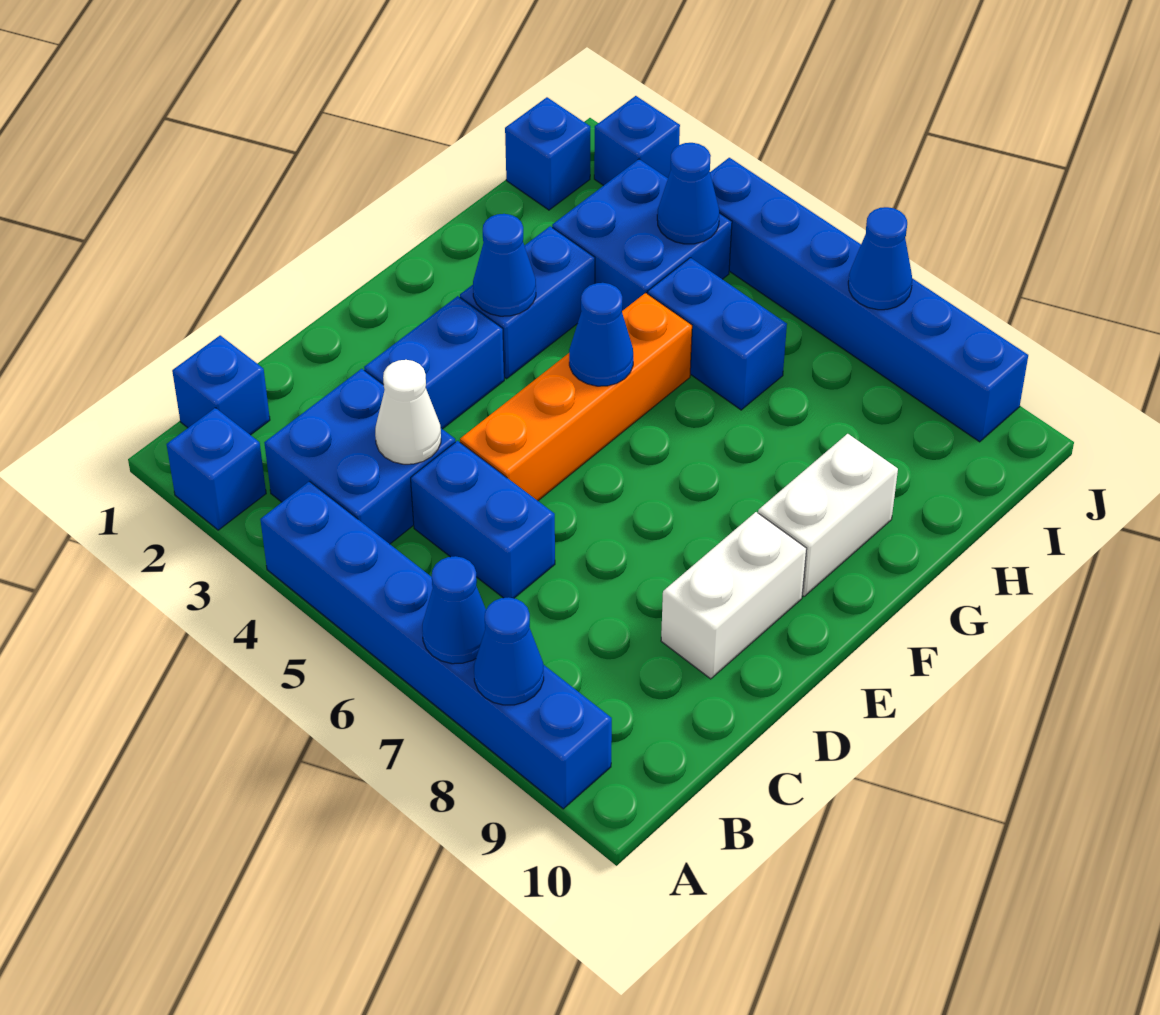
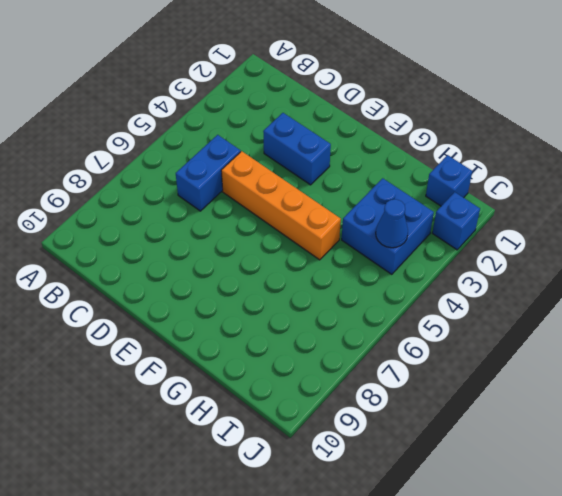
none -> blue brick A2 level 1
none -> blue brick A4:A9 level 1
none -> blue brick B1 level 1

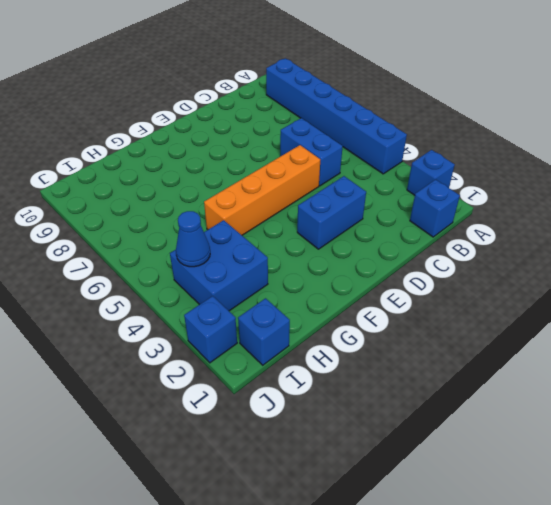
none -> blue brick B3:C4 level 1
none -> white brick D9:E9 level 1
none -> blue brick F3:G3 level 1

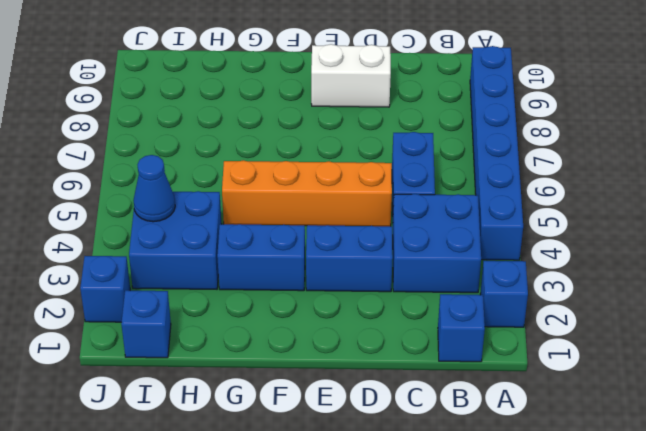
none -> white brick F9:G9 level 1
none -> blue brick H5:H6 level 1
none -> blue brick J4:J9 level 1

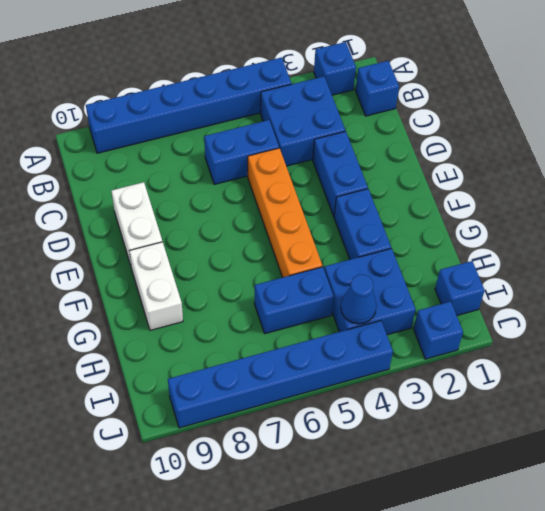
none -> blue cone A7 level 2
none -> blue cone A8 level 2
none -> white cone C4 level 2

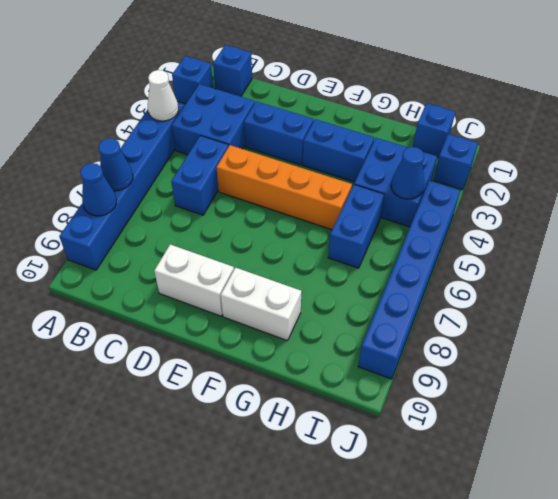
white cone A4 level 2 -> white cone C4 level 2
none -> blue cone F3 level 2
none -> blue cone F5 level 2
none -> blue cone J7 level 2

